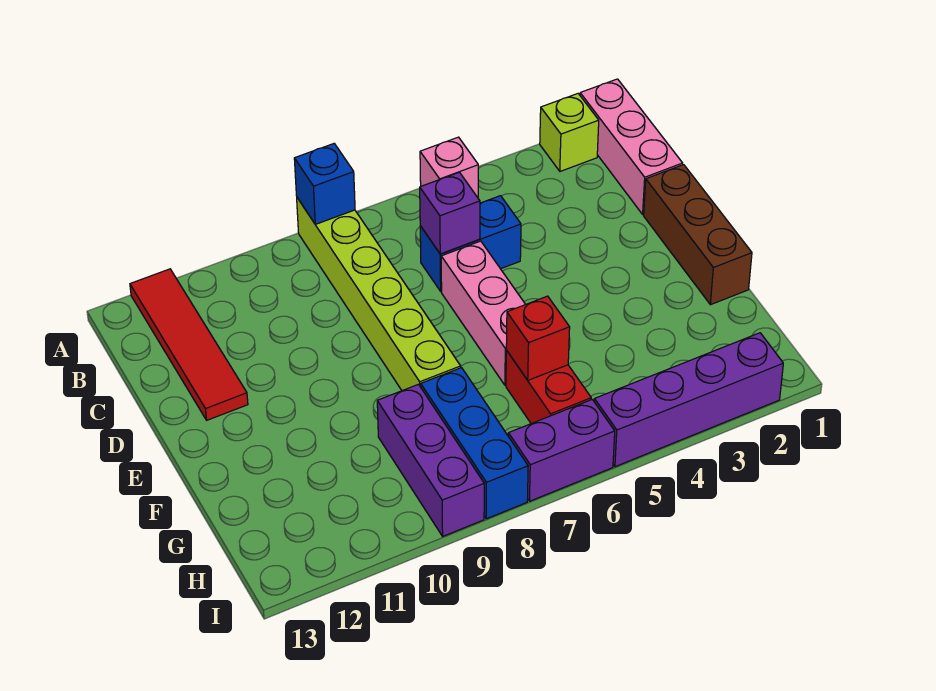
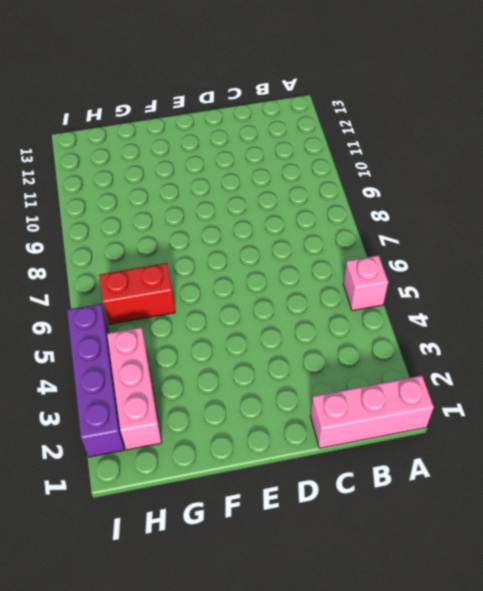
pink brick H2:H4 level 1 -> pink brick D6:F6 level 1
none -> lime brick A2 level 1
none -> lime brick A8:F8 level 1
none -> red tile A12:D12 level 1

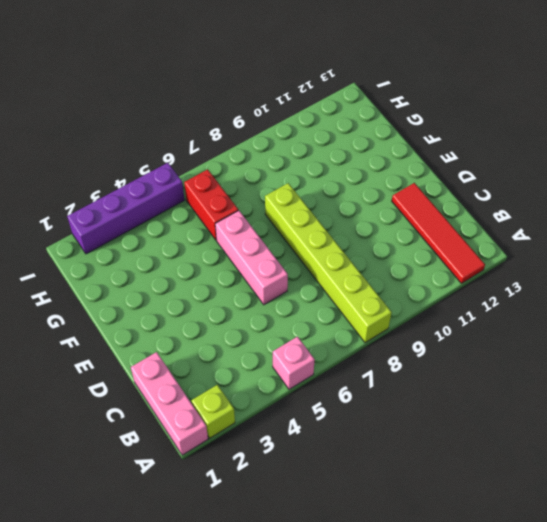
none -> blue brick C5:C6 level 1
none -> brown brick D1:F1 level 1
none -> blue brick G8:I8 level 1

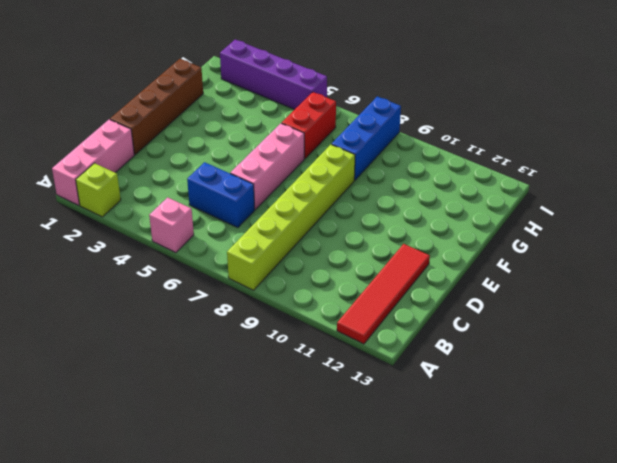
brown brick D1:G1 level 1 -> brown brick D1:F1 level 1
none -> purple brick G9:I9 level 1
none -> purple brick I6:I7 level 1
none -> blue brick A8 level 2

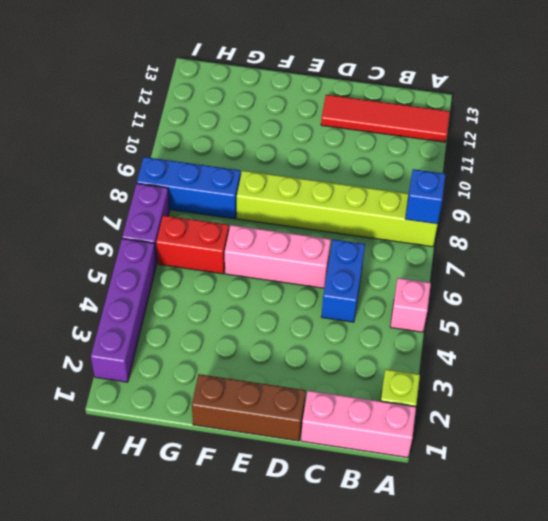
none -> purple brick G9:I9 level 1
none -> purple brick C6 level 2
none -> red brick G6 level 2

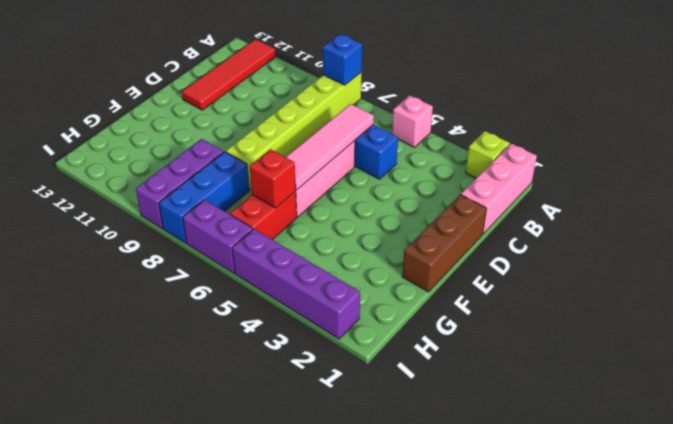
pink tile C6:F6 level 2 -> purple brick C6 level 2

